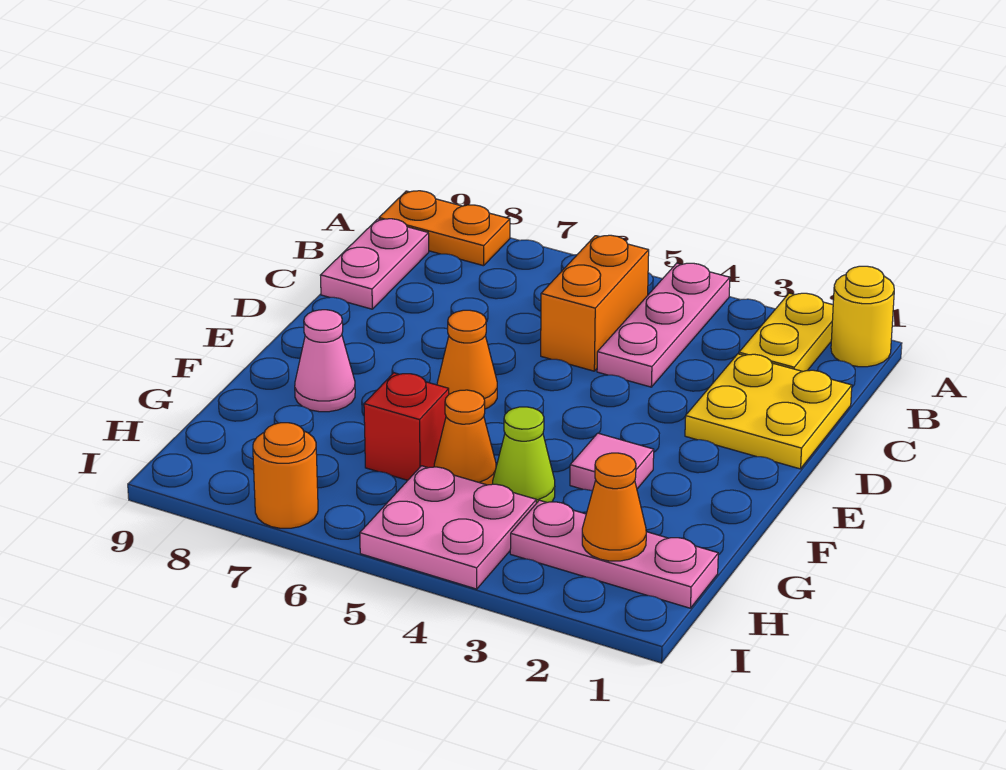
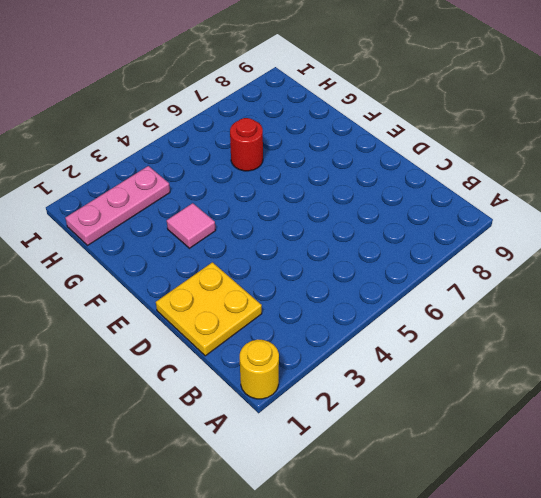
red round brick G6 level 1 -> red brick G6 level 1
none -> yellow plate A2:B2 level 1
none -> pink plate A4:C4 level 1
none -> orange plate A8:A9 level 1

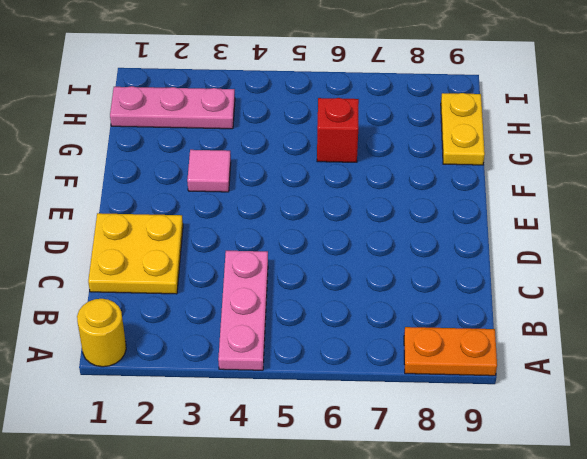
yellow plate G9:H9 level 1 -> yellow plate A2:B2 level 1
none -> orange brick B5:C5 level 1
none -> pink plate B9:C9 level 1
none -> orange cone E6 level 1

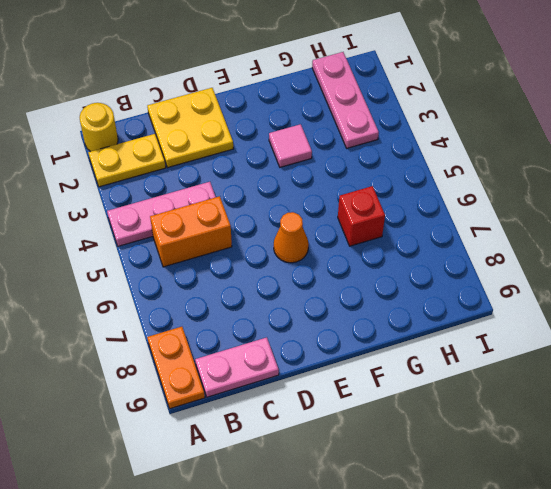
none -> pink cone F8 level 1
none -> lime cone G4 level 1
none -> orange cone G5 level 1

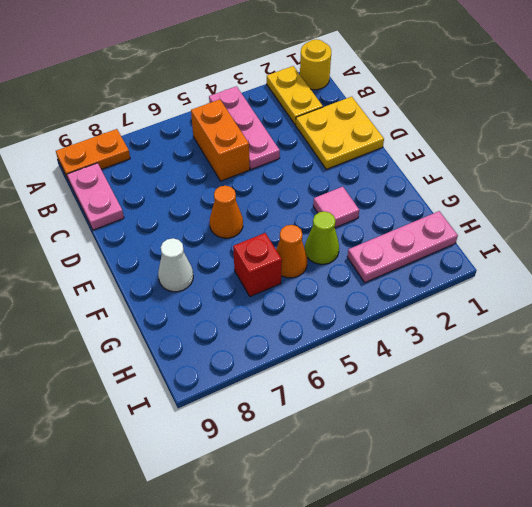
white cone F8 level 1 -> pink cone F8 level 1
none -> pink plate H4:I5 level 1
none -> orange round brick I7 level 1
none -> orange cone H2 level 2

